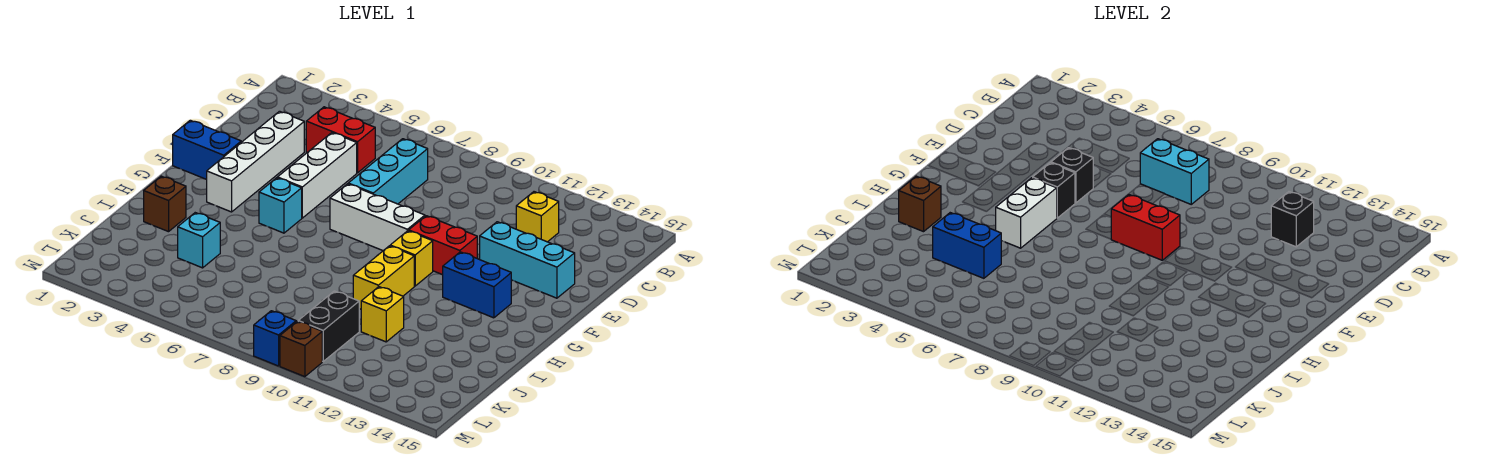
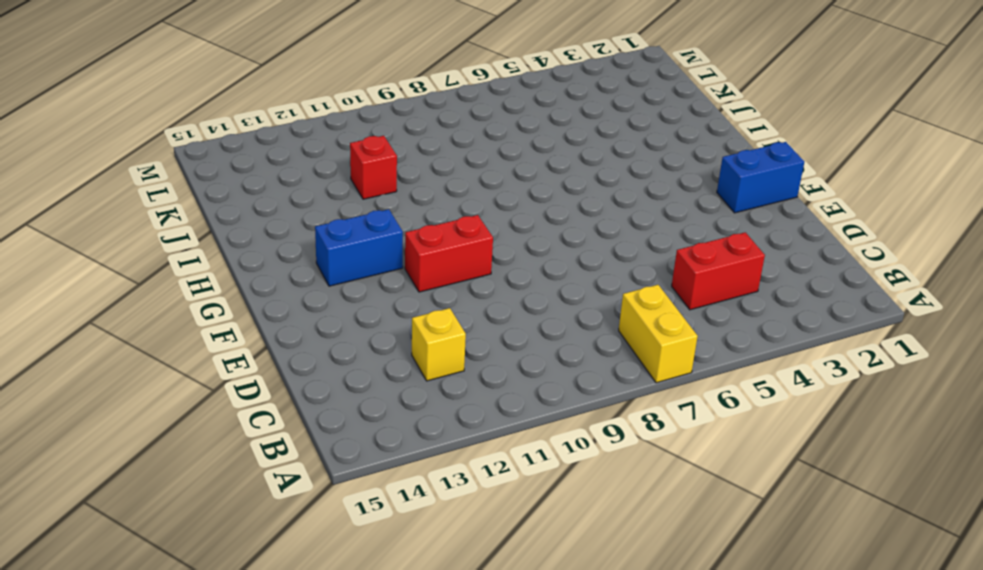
yellow brick A7:B7 level 1 -> yellow brick H10:I10 level 1
red brick J11 level 1 -> yellow brick J11 level 1
none -> cyan brick C7:E7 level 1
none -> white brick D3:G3 level 1
none -> white brick D5:F5 level 1

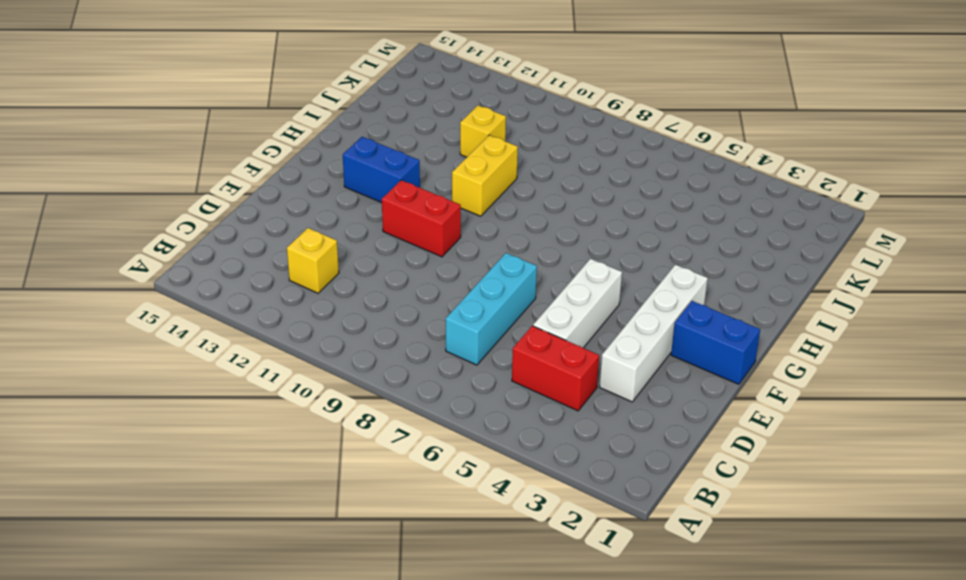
none -> cyan brick E12:E14 level 1
none -> white brick F7:F9 level 1
none -> cyan brick G5 level 1

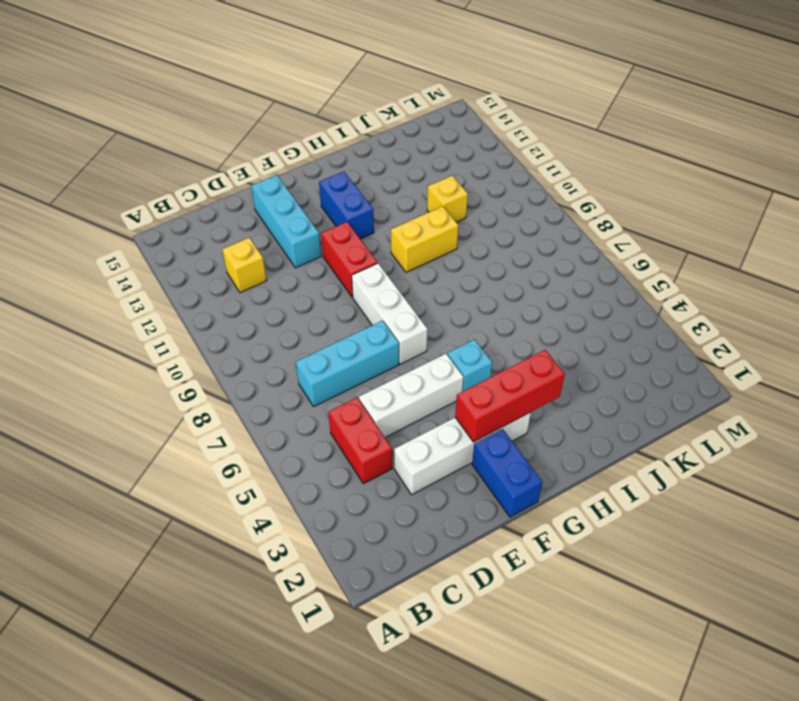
red brick F3:H3 level 2 -> none
none -> yellow brick G10 level 1
none -> brown brick I2 level 1
none -> cyan brick J4 level 1

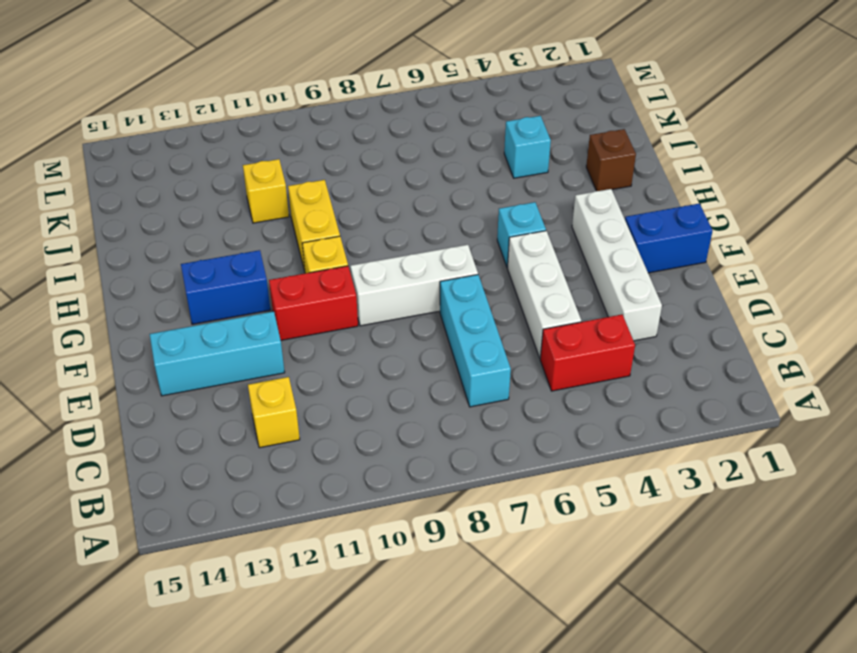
none -> black brick K10:L10 level 1
none -> blue brick M9 level 1
none -> brown brick M10 level 1

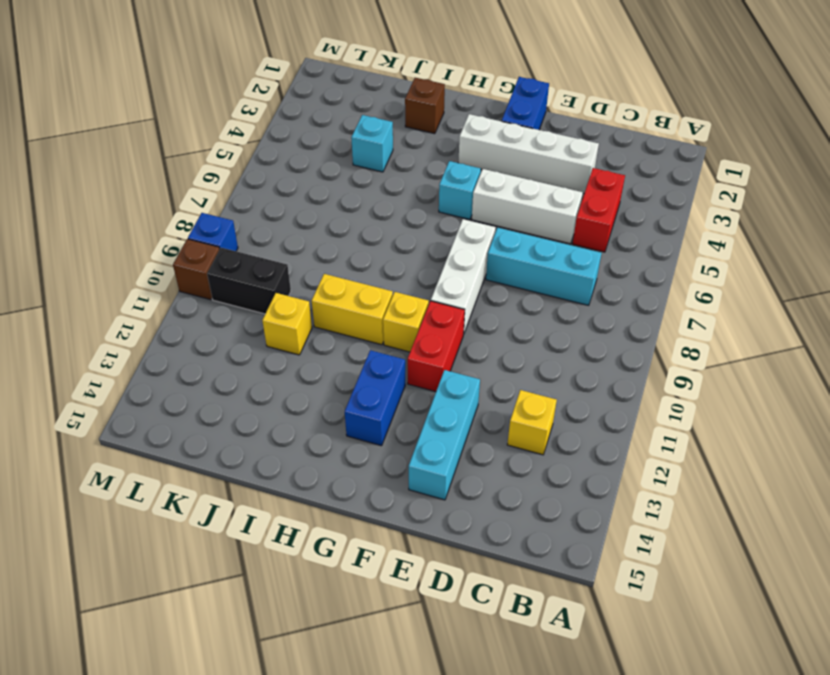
none -> cyan brick C7:C8 level 2
none -> black brick C12 level 2
none -> black brick E5 level 2

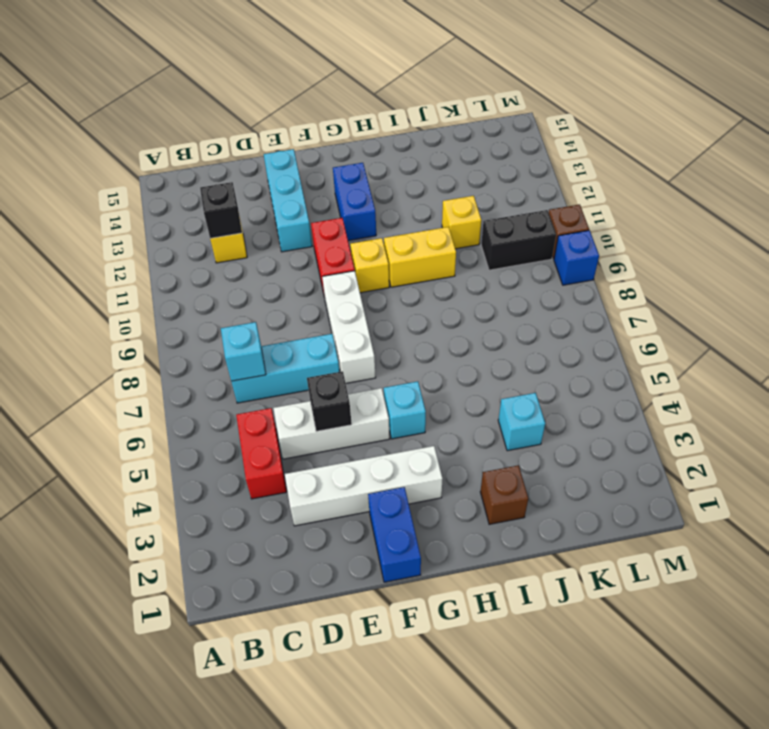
cyan brick C7 level 2 -> cyan brick C7:C8 level 2
none -> black brick F5 level 2
none -> red brick F8:F9 level 2
none -> white brick G5:H5 level 2

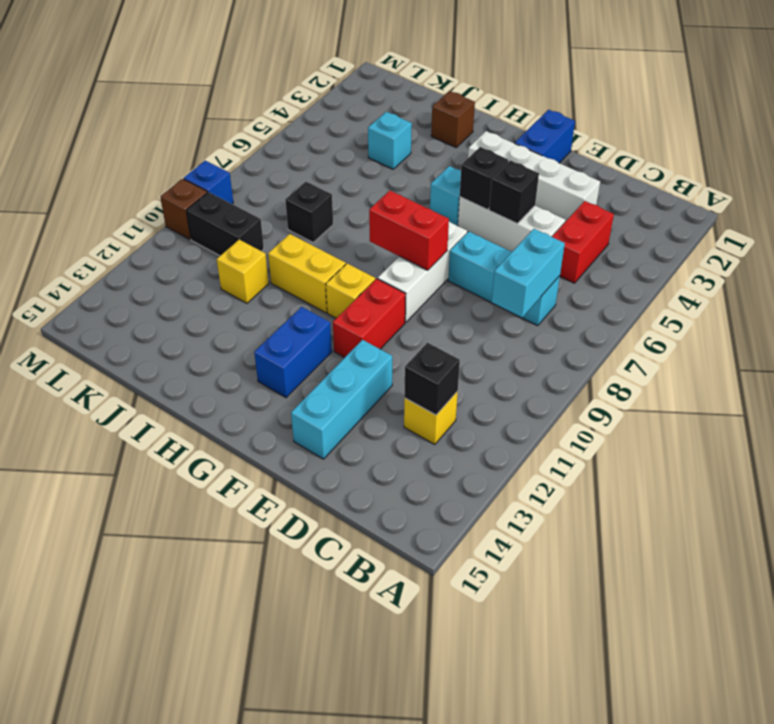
red brick F8:G8 level 2 -> red brick F8:F9 level 2
black brick J8 level 1 -> none
none -> white brick G5:H5 level 2
none -> brown brick I2 level 2
none -> blue brick J4:J5 level 2

